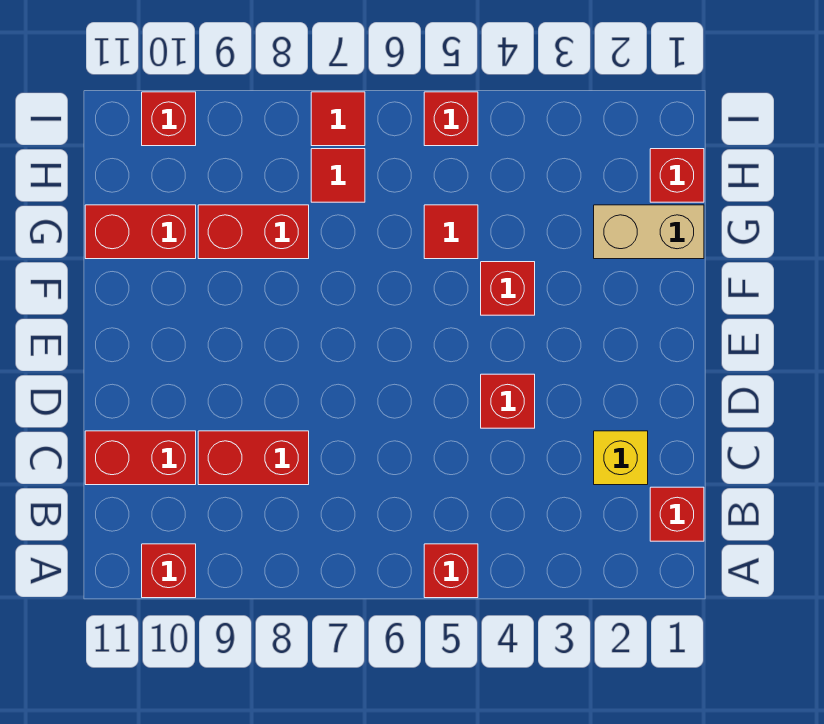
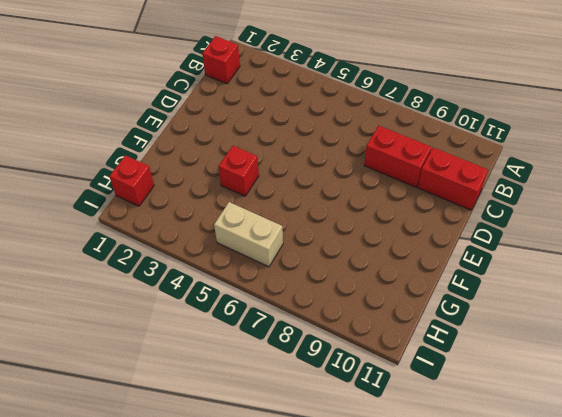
tan brick H5:H6 level 1 -> tan brick G1:G2 level 1
none -> red brick A5 level 1
none -> red brick A10 level 1
none -> yellow brick C2 level 1

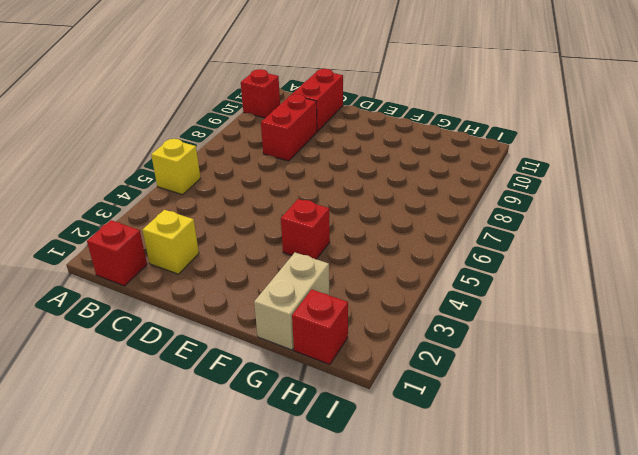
yellow brick A5 level 1 -> red brick A5 level 1
none -> red brick D4 level 1
none -> red tile G5 level 1
none -> red brick G8:G9 level 1

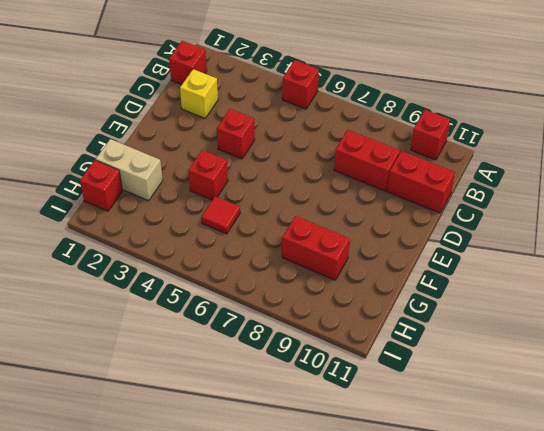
none -> red brick G10:G11 level 1
none -> red tile H7 level 1
none -> red brick I5 level 1

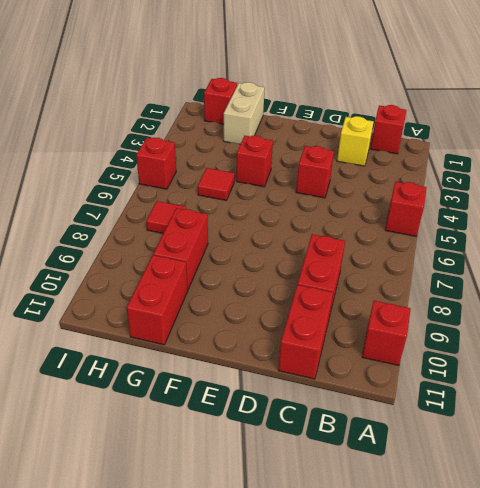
none -> red tile I7 level 1
none -> red brick I10 level 1

